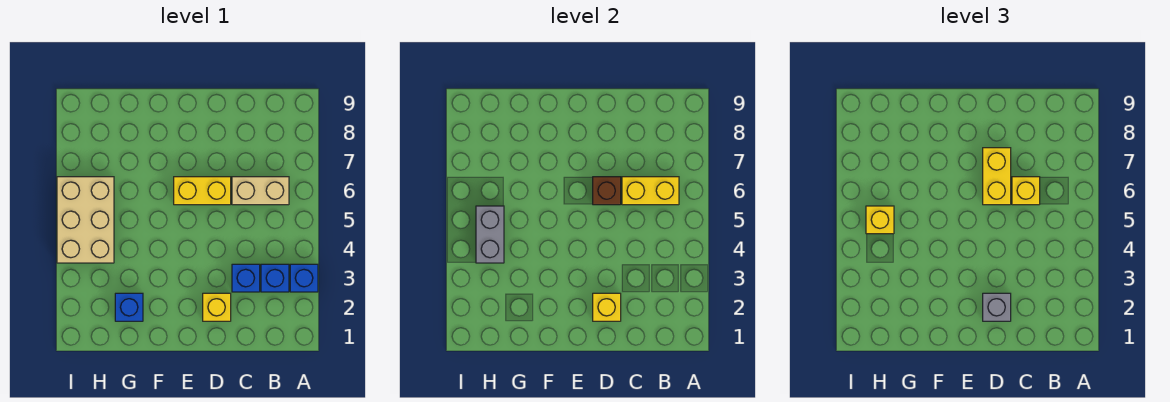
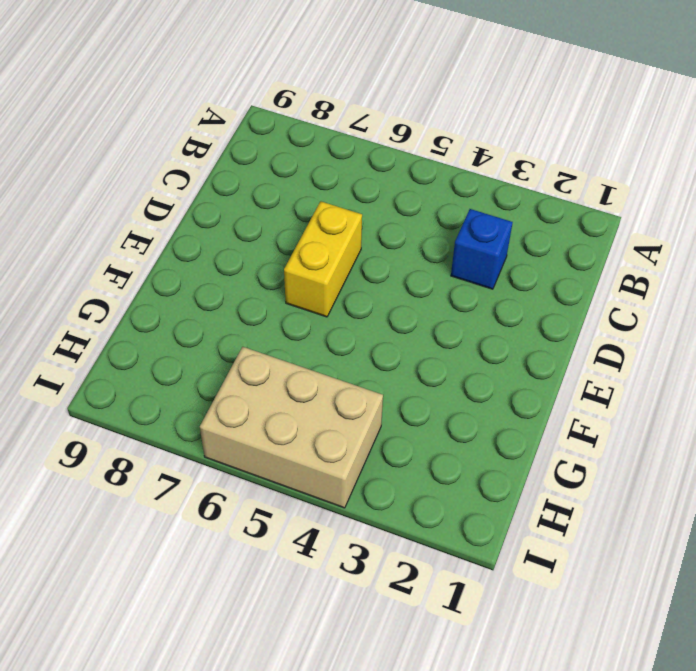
none -> blue brick A3 level 1
none -> blue brick B3 level 1
none -> tan brick B6:C6 level 1

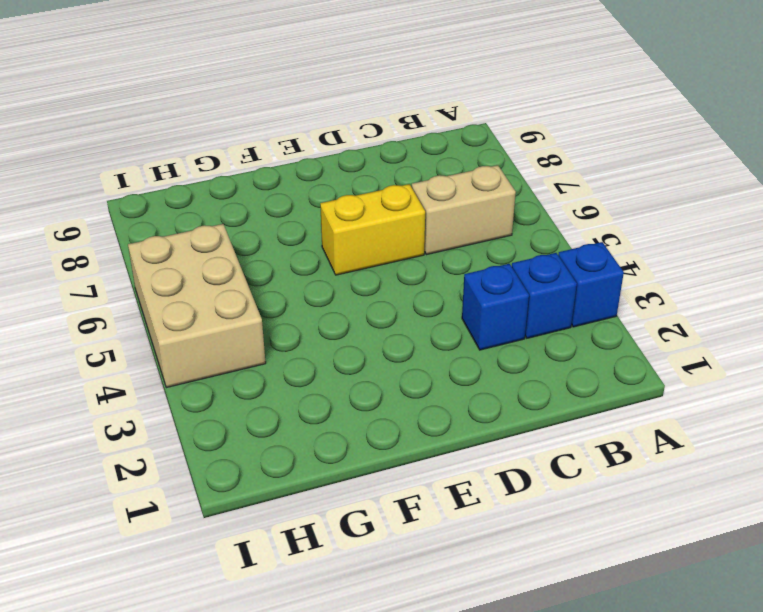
none -> yellow brick D2 level 1
none -> blue brick G2 level 1
none -> yellow brick B6:C6 level 2

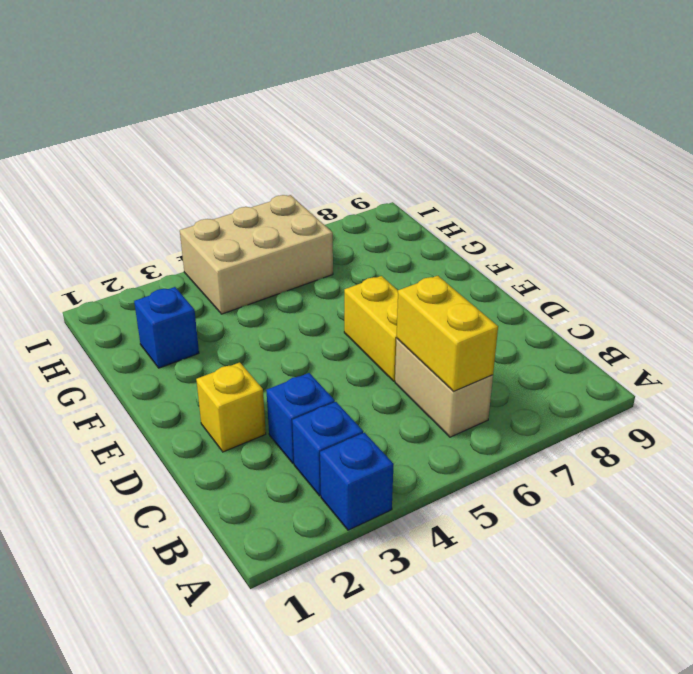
none -> yellow brick D2 level 2
none -> brown brick D6 level 2
none -> grey brick H4:H5 level 2

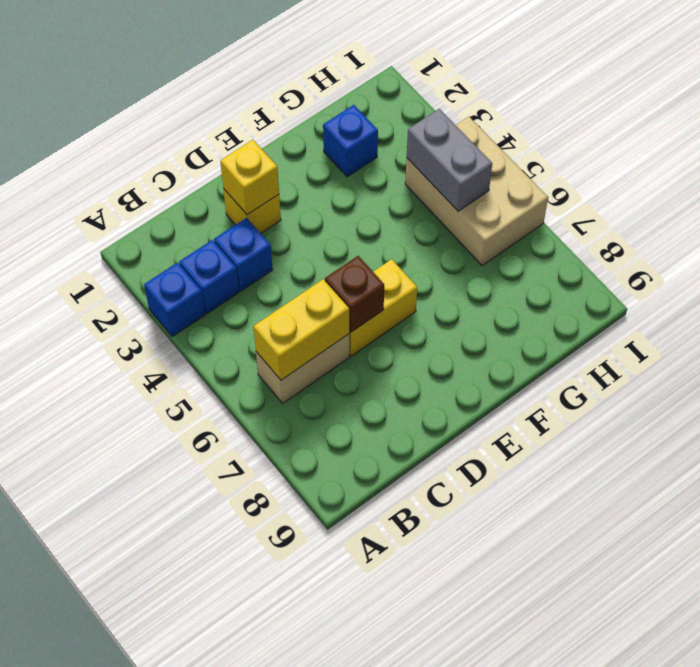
none -> yellow brick C6 level 3
none -> grey brick D2 level 3
none -> yellow brick D6:D7 level 3

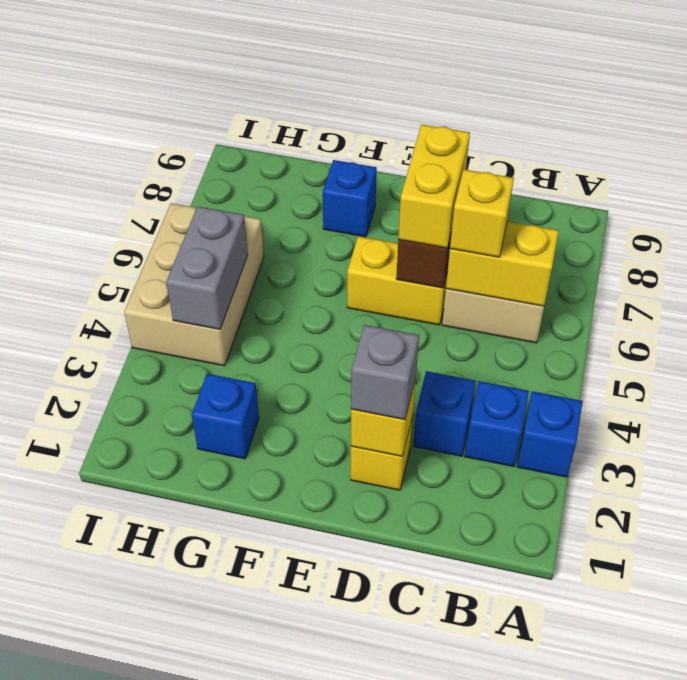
blue brick F8 level 1 -> none
none -> yellow brick H5 level 3

